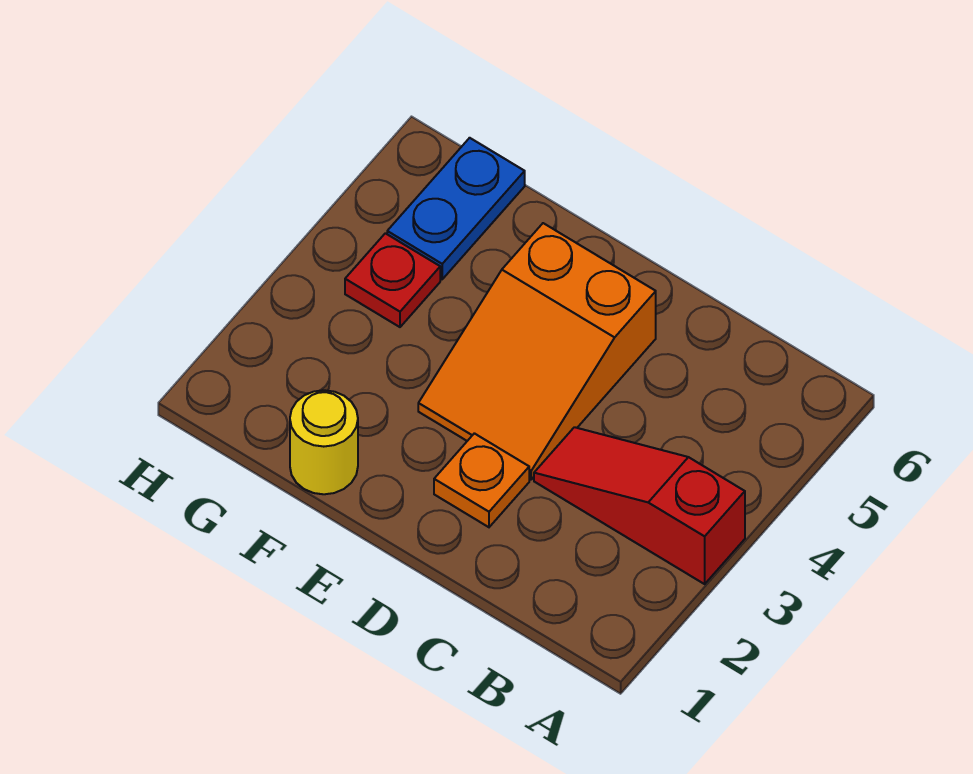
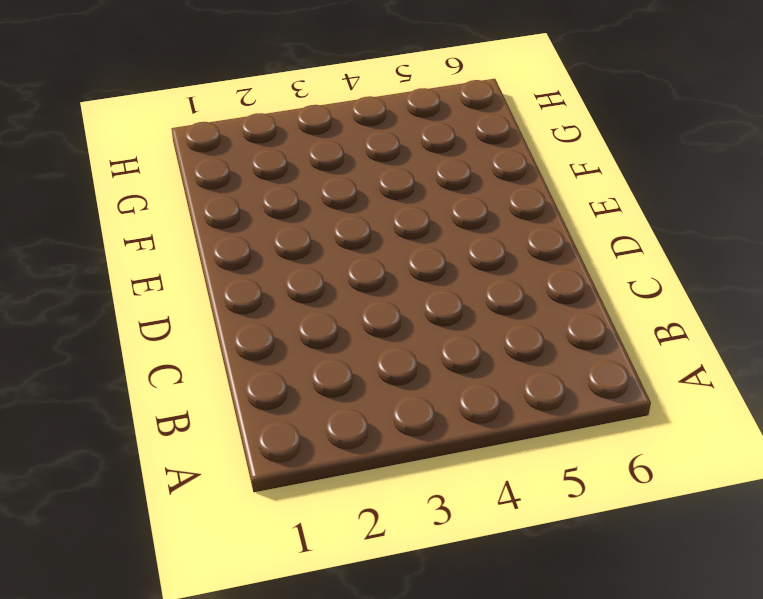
none -> red slope A3:C3 level 1 top A
none -> orange plate D2 level 1

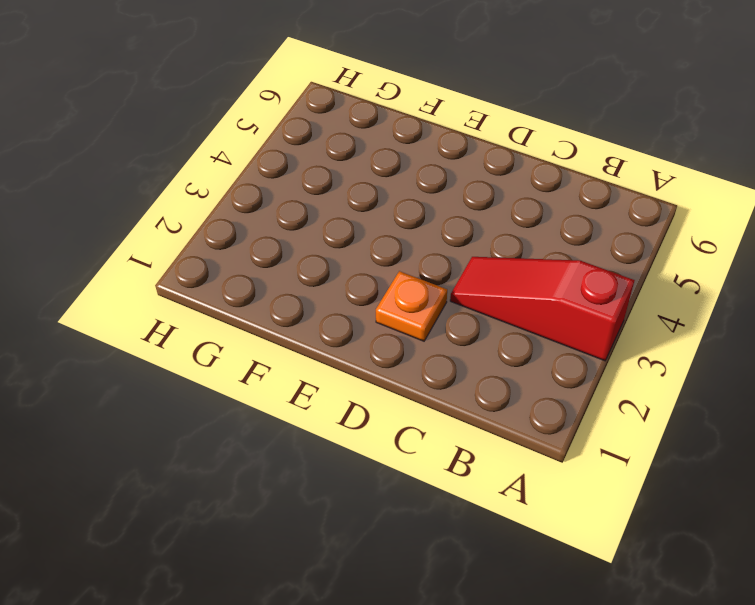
none -> orange slope D3:E5 level 1 top 5
none -> yellow round brick F1 level 1

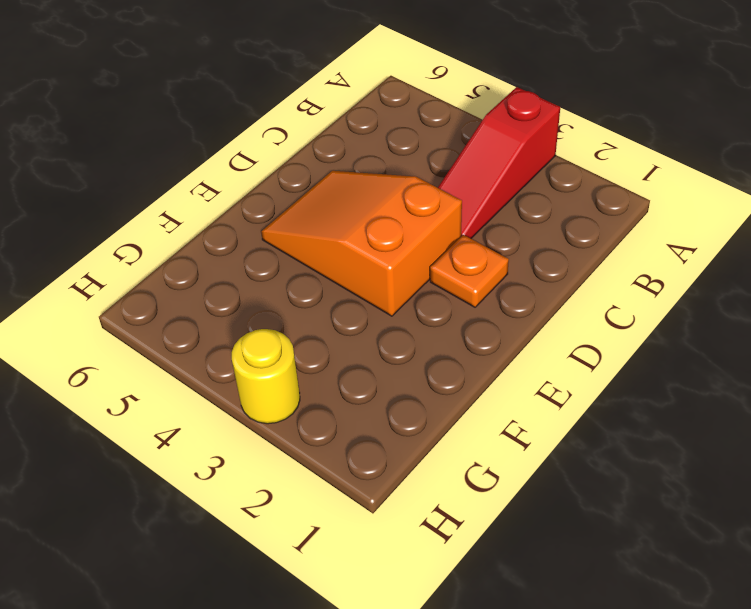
orange slope D3:E5 level 1 top 3 -> orange slope D3:E5 level 1 top 5
yellow round brick H3 level 1 -> yellow round brick F1 level 1
none -> red plate G4 level 1
none -> blue plate G5:G6 level 1

